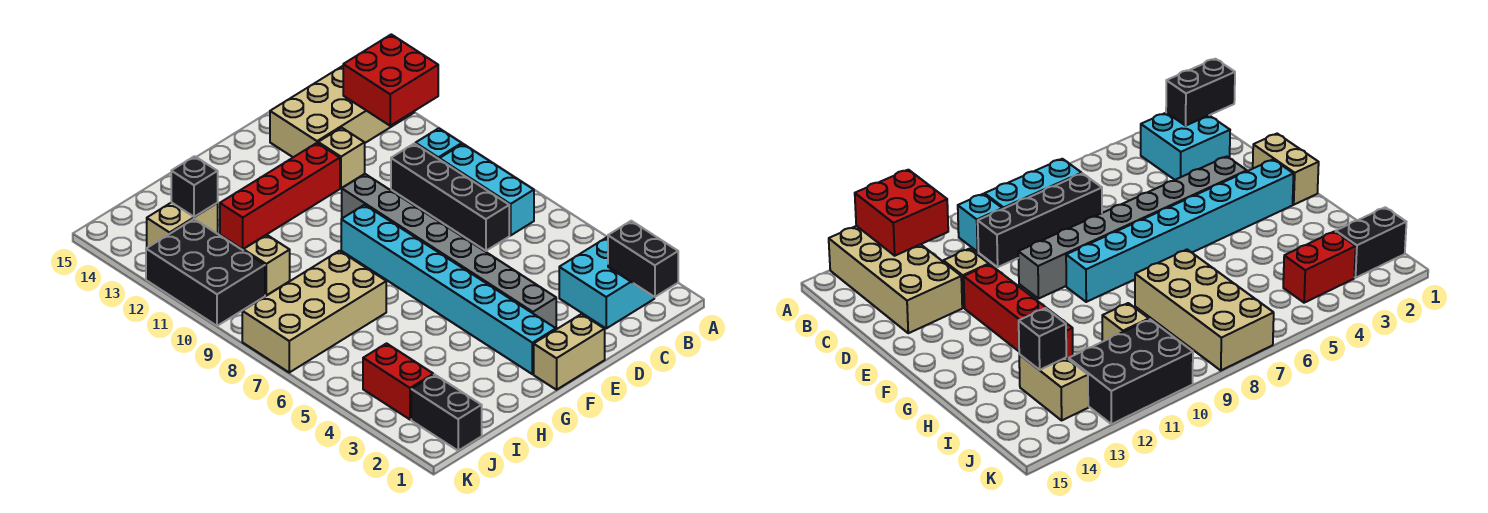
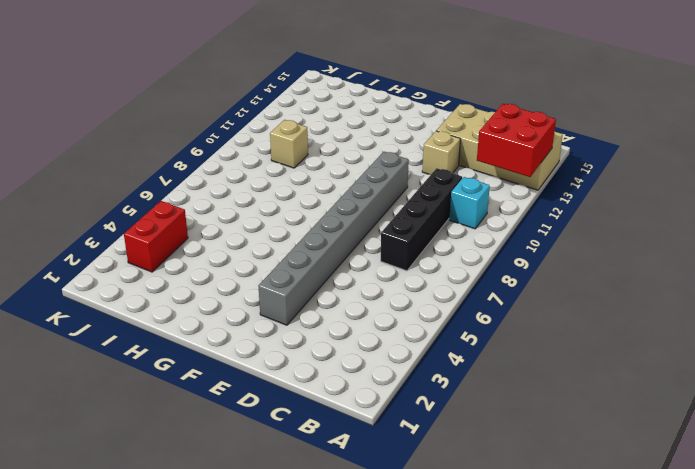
none -> cyan brick B2:C3 level 1
none -> cyan brick B7:B9 level 1
none -> tan brick E1:F1 level 1

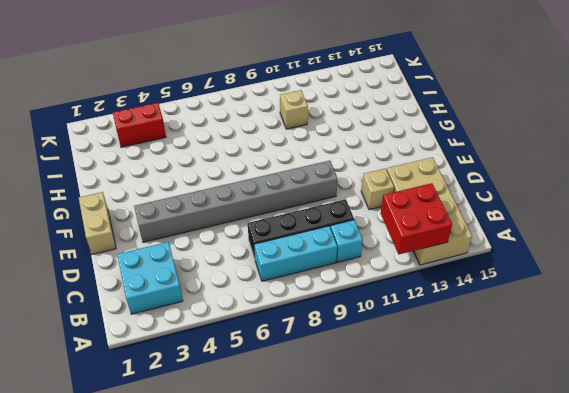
none -> red brick E12:H12 level 1
none -> cyan brick F2:F9 level 1
none -> tan brick H7:K8 level 1

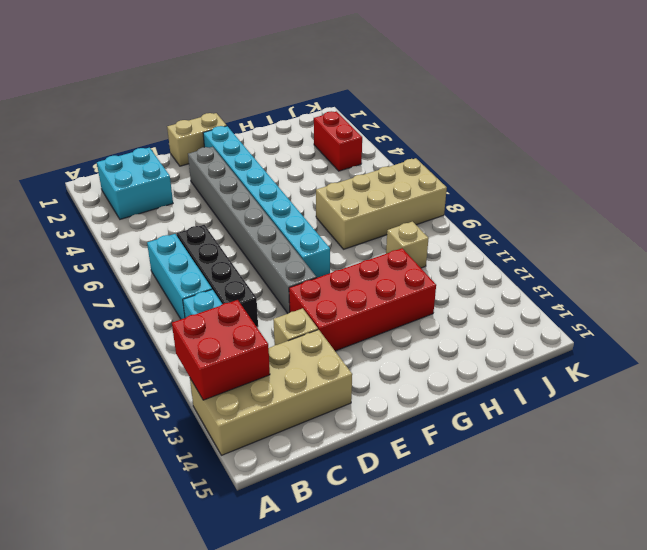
red brick E11:H12 level 1 -> red brick E12:H12 level 1
none -> tan brick I13:J13 level 1
none -> black brick J1:J2 level 1
none -> black brick J10:K12 level 1

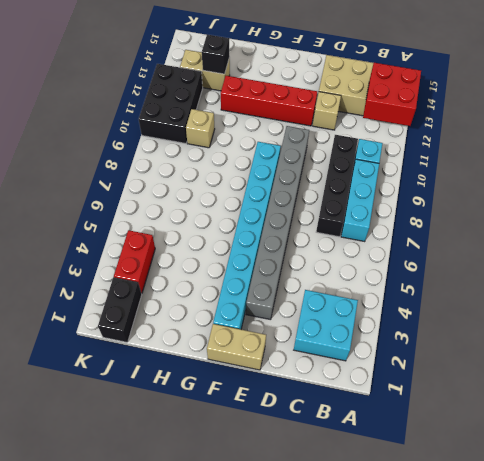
none -> tan brick H7:K8 level 1
none -> black brick B1:B2 level 2

